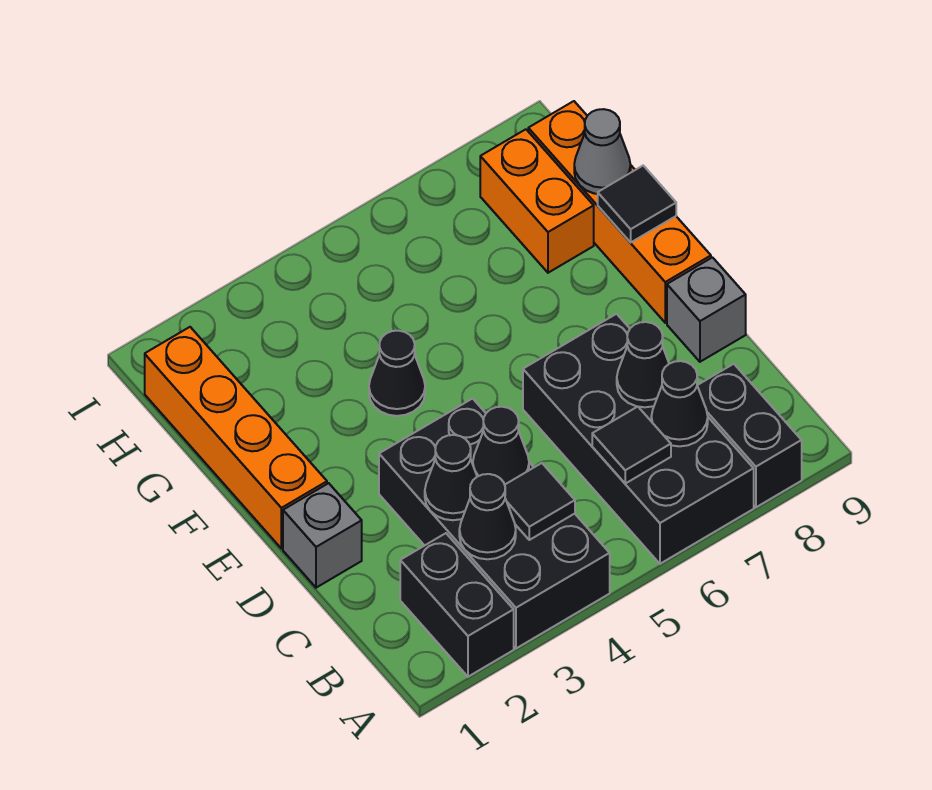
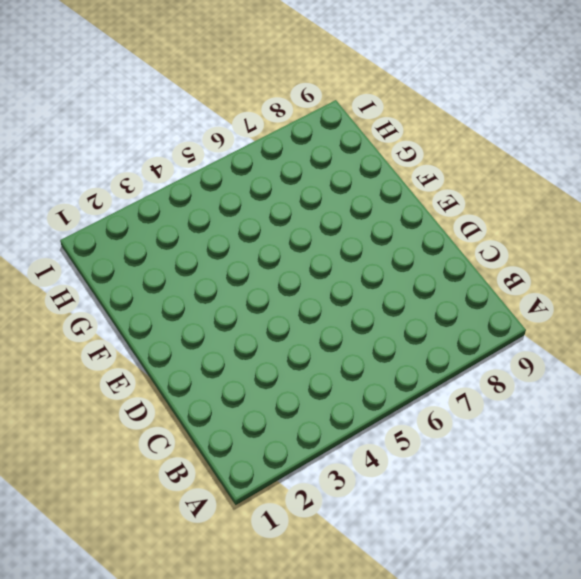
none -> black brick A2:B2 level 1
none -> black brick A3:D4 level 1
none -> black brick A6:D7 level 1

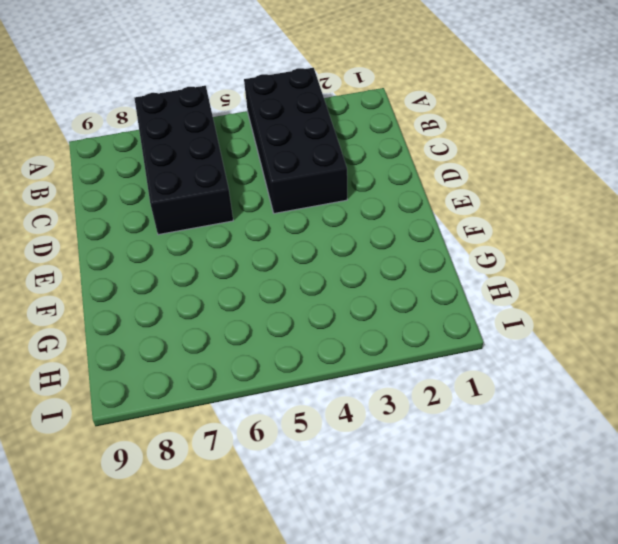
none -> black brick A2:B2 level 1
none -> black brick A8:B8 level 1
none -> grey brick D1 level 1

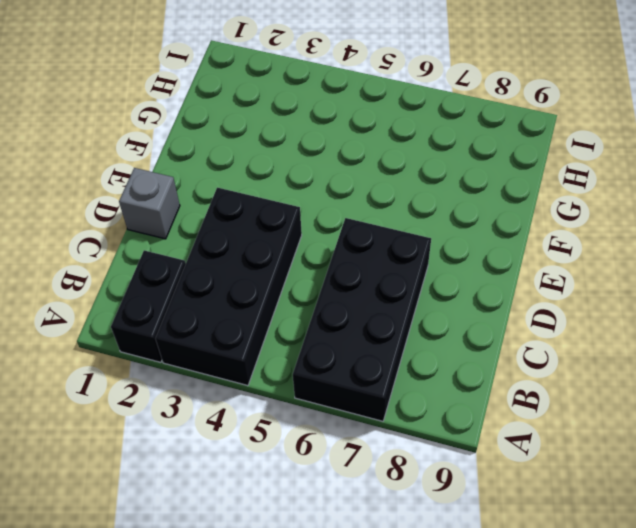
none -> black brick A8:B8 level 1
none -> grey brick D9 level 1
none -> orange brick E1:H1 level 1

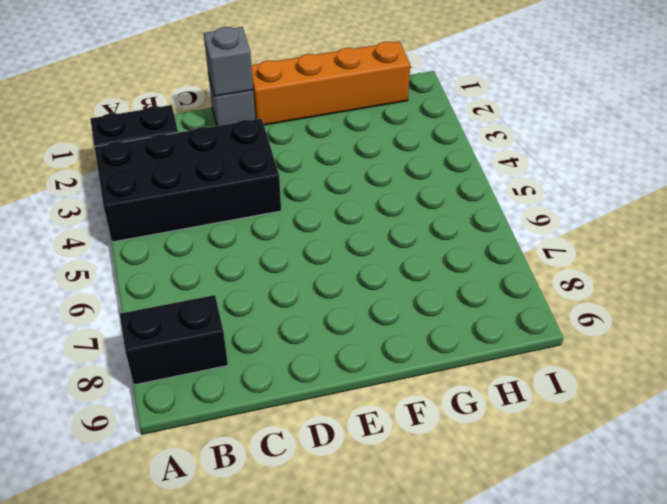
grey brick D1 level 2 -> grey brick D9 level 1
none -> black brick A6:D7 level 1
none -> orange brick E9:H9 level 1
none -> black cone F4 level 1

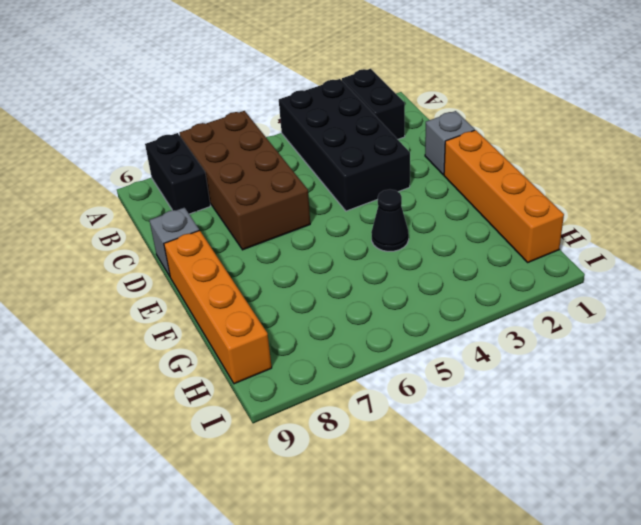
brown brick A6:D7 level 1 -> black brick A6:D7 level 1
none -> orange brick G8:H8 level 1
none -> black cone B3 level 2
none -> black tile B4 level 2

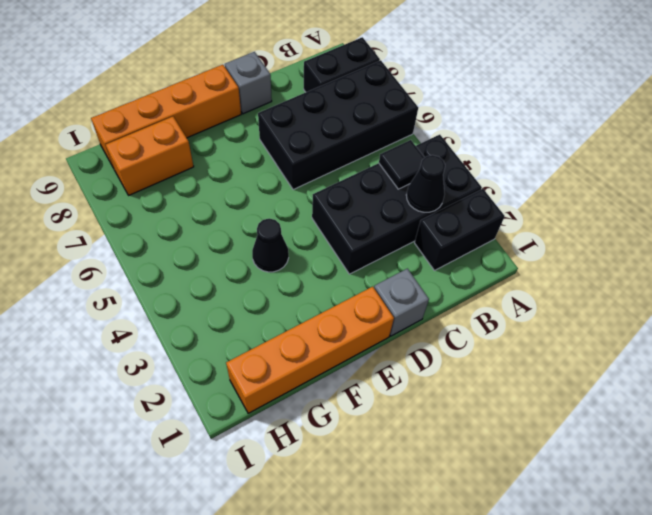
none -> black tile B6 level 2
none -> black cone B7 level 2
none -> black cone C3 level 2

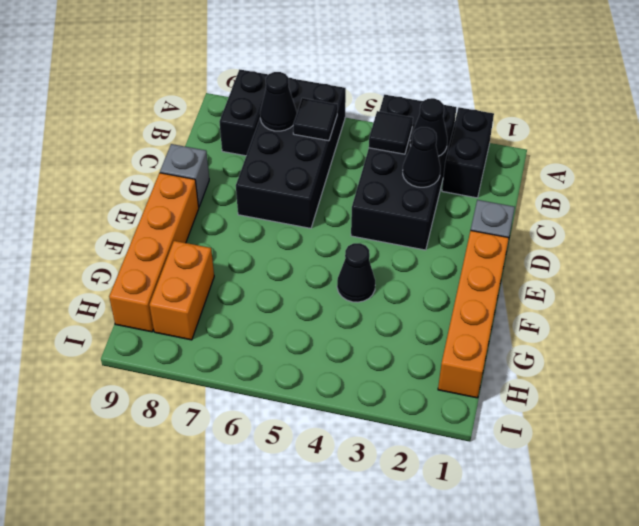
none -> black cone C4 level 2
none -> black cone C7 level 2
none -> black tile F9 level 2

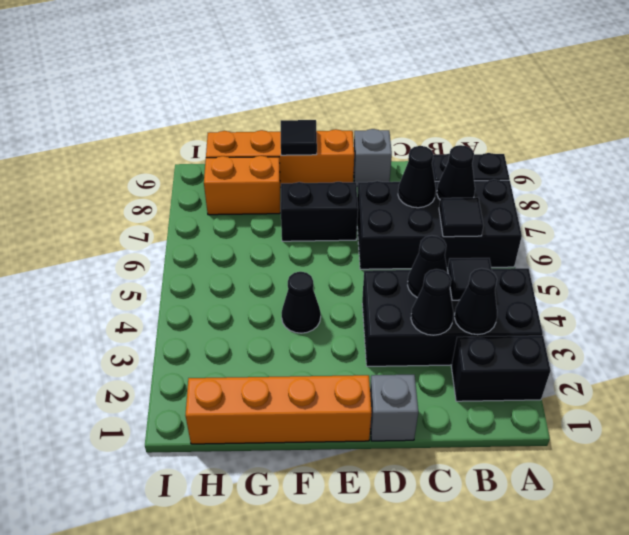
black brick E7:F7 level 1 -> none
none -> grey cone G9 level 2

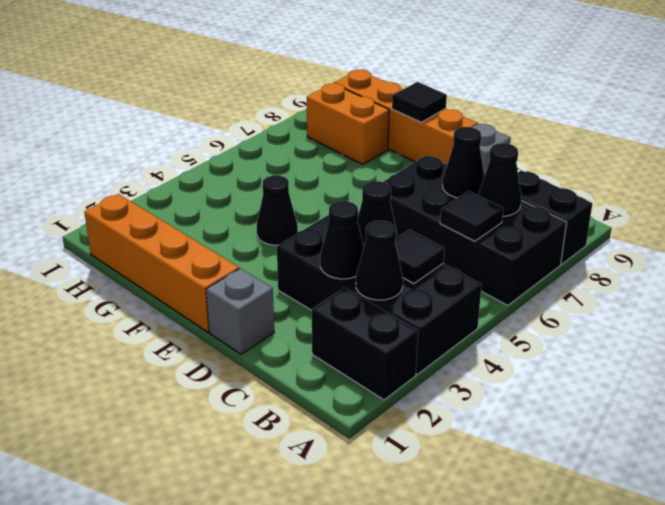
none -> grey cone G9 level 2

